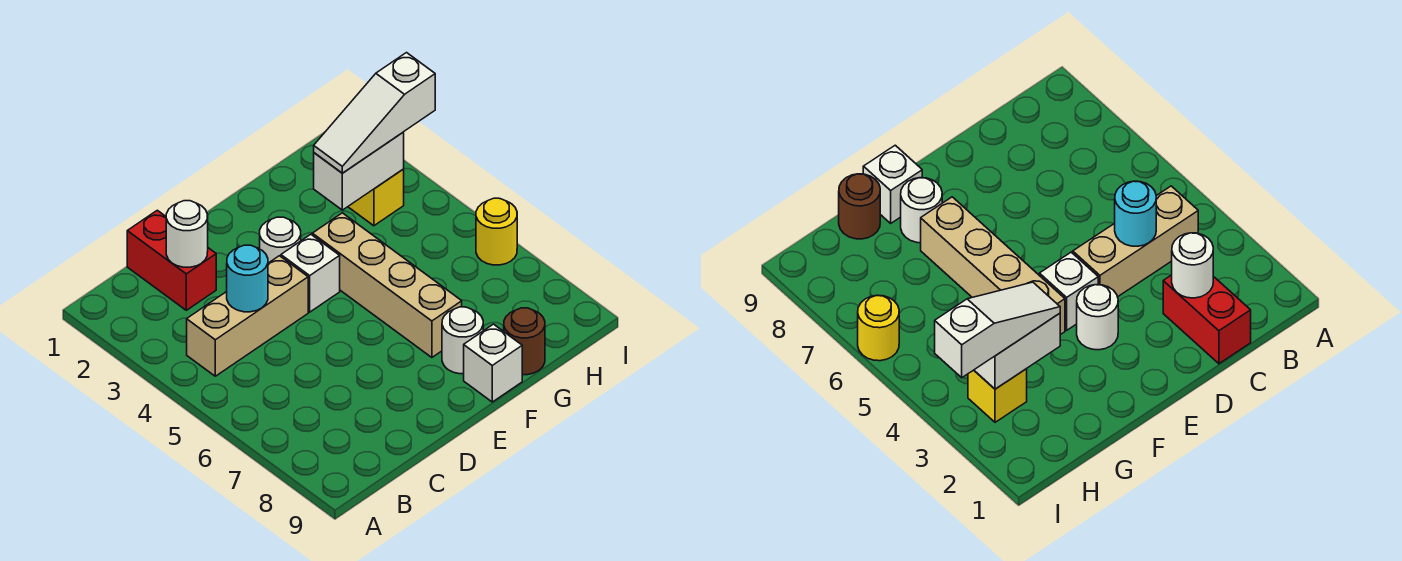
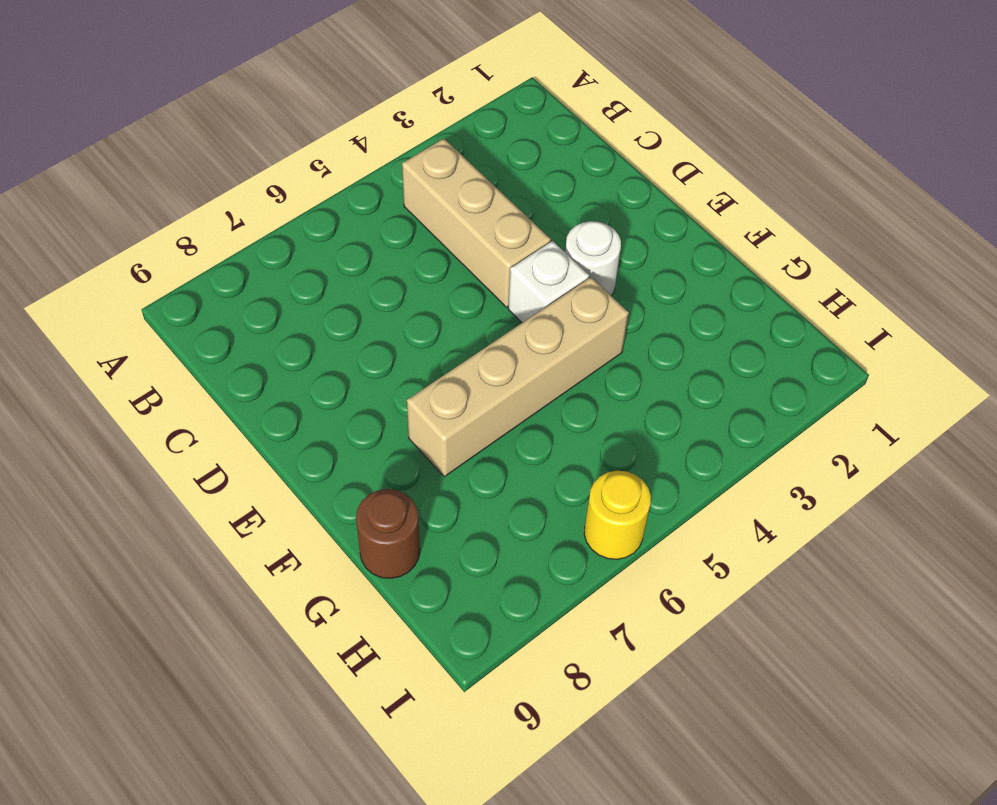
none -> red brick C1:C2 level 1
none -> white round brick F8 level 1
none -> white brick F9 level 1

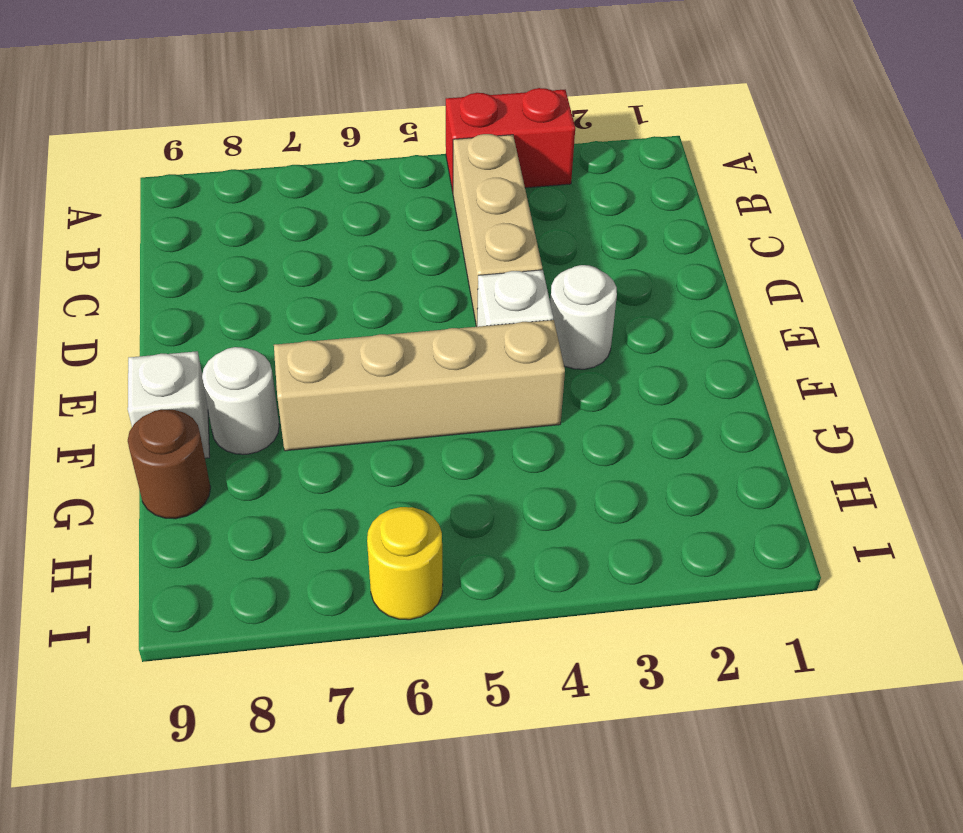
red brick A3:A4 level 1 -> red brick C1:C2 level 1
none -> yellow brick H3 level 1
none -> white round brick C2 level 2
none -> cyan round brick C4 level 2

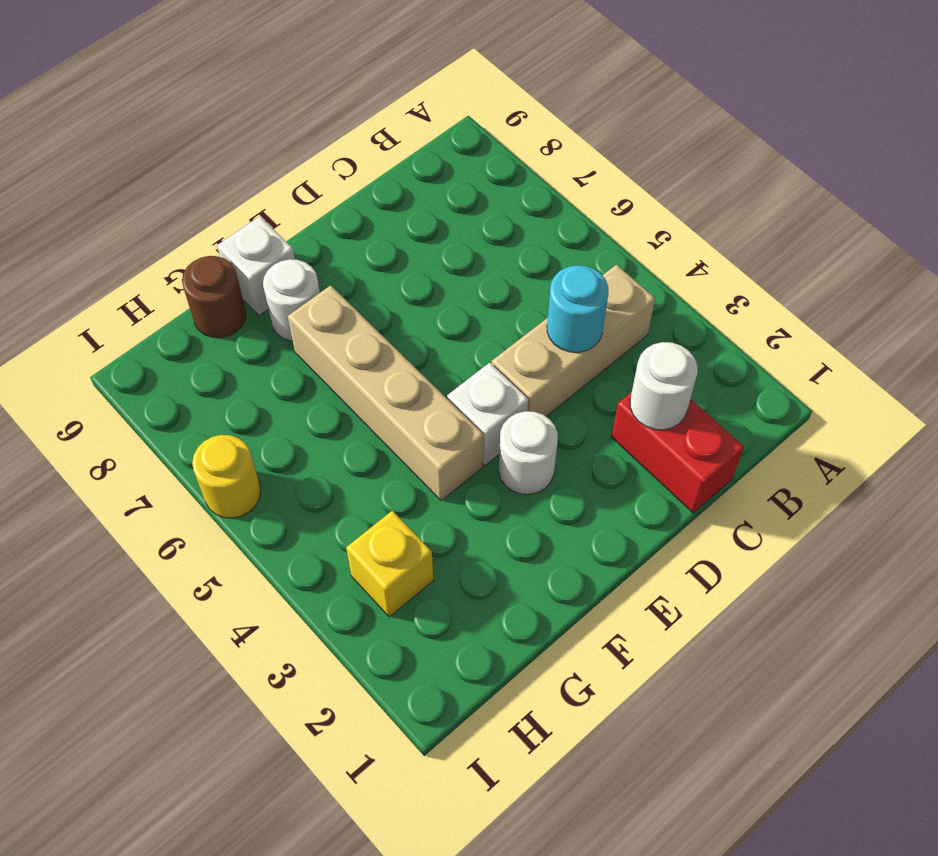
none -> white brick G3:H3 level 2
none -> white slope G3:I3 level 3 top I

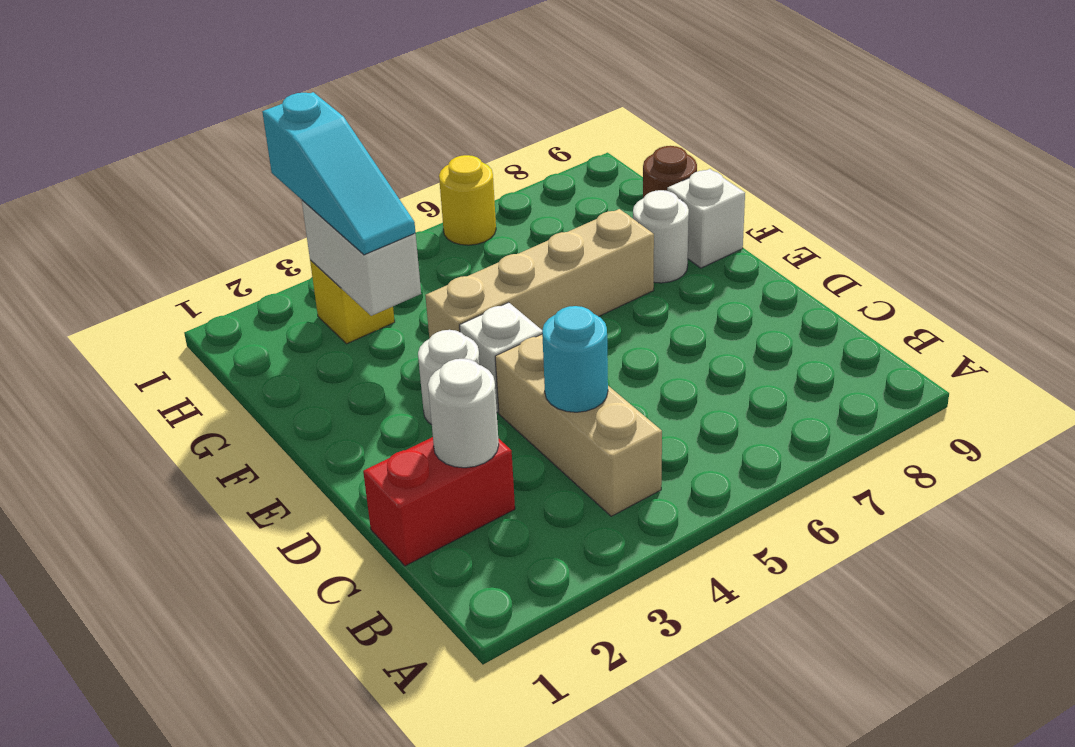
cyan slope G3:I3 level 3 top I -> white slope G3:I3 level 3 top I

